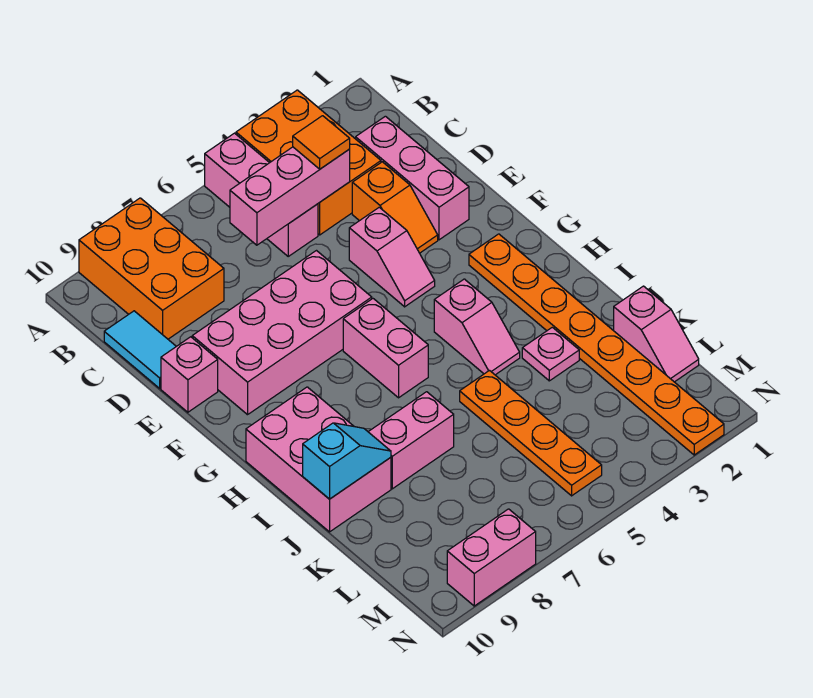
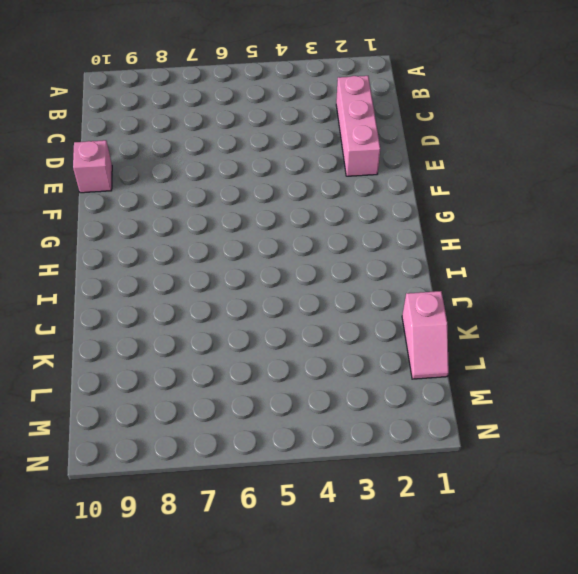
none -> orange brick A3:C4 level 1
none -> pink brick A5:C5 level 1
none -> orange brick A8:C9 level 1

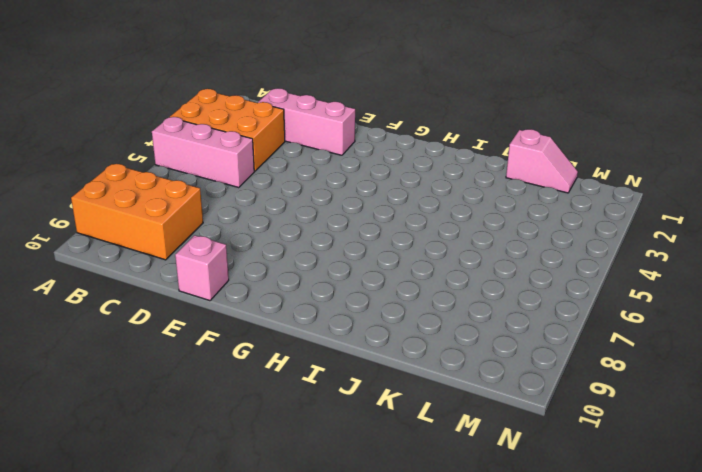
none -> cyan tile C10:D10 level 1
none -> orange slope D3:E3 level 1 top D
none -> pink slope E4:F4 level 1 top E

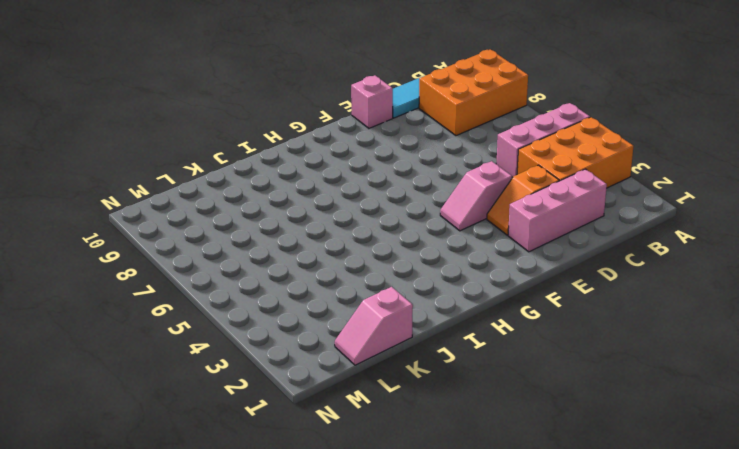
none -> pink brick E6:F9 level 1
none -> orange plate G2:N2 level 1
none -> pink brick G6:H6 level 1

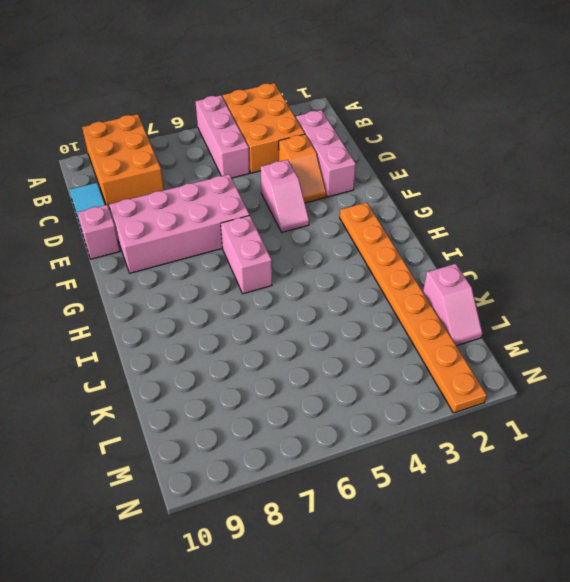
none -> pink slope H4:I4 level 1 top H
none -> pink brick H9:J10 level 1
none -> pink plate J3 level 1

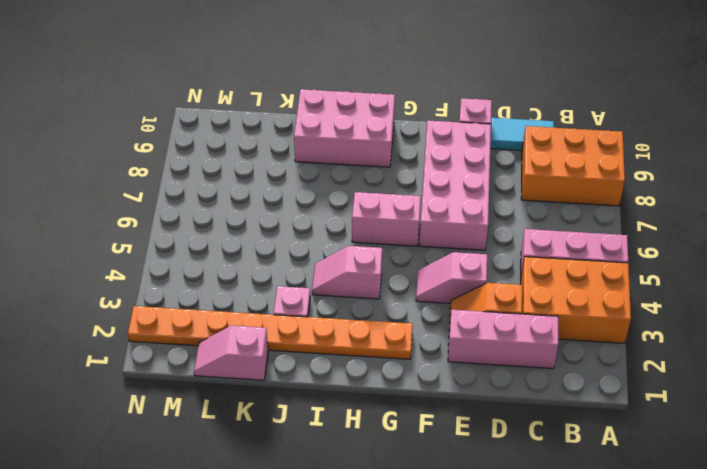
none -> orange plate J5:M5 level 1
none -> pink brick J7:J8 level 1
none -> pink brick N8:N9 level 1

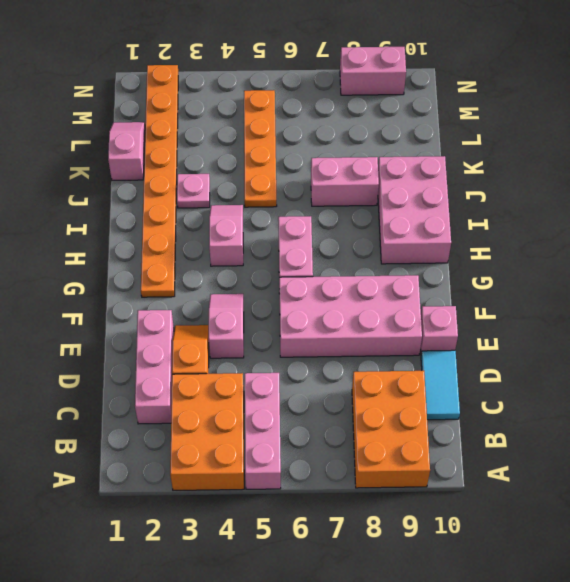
none -> pink brick C4:C6 level 2
none -> cyan slope J9:J10 level 2 top 10
none -> orange tile C4 level 3

